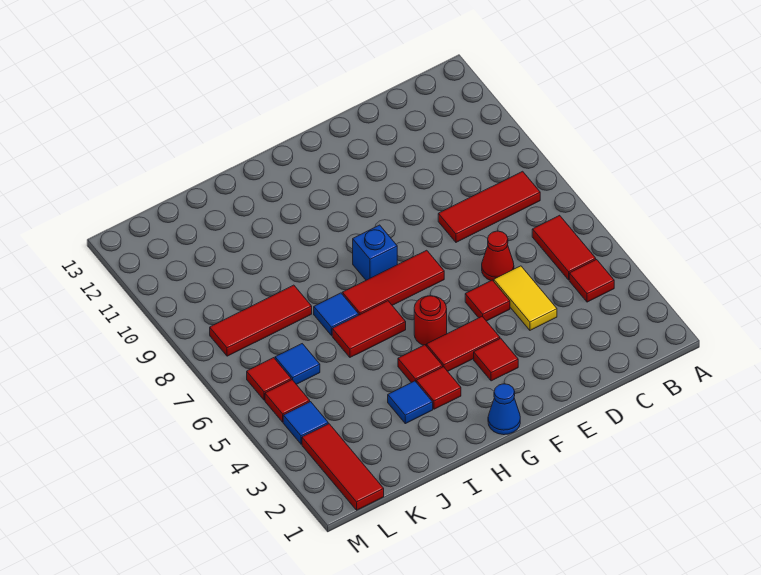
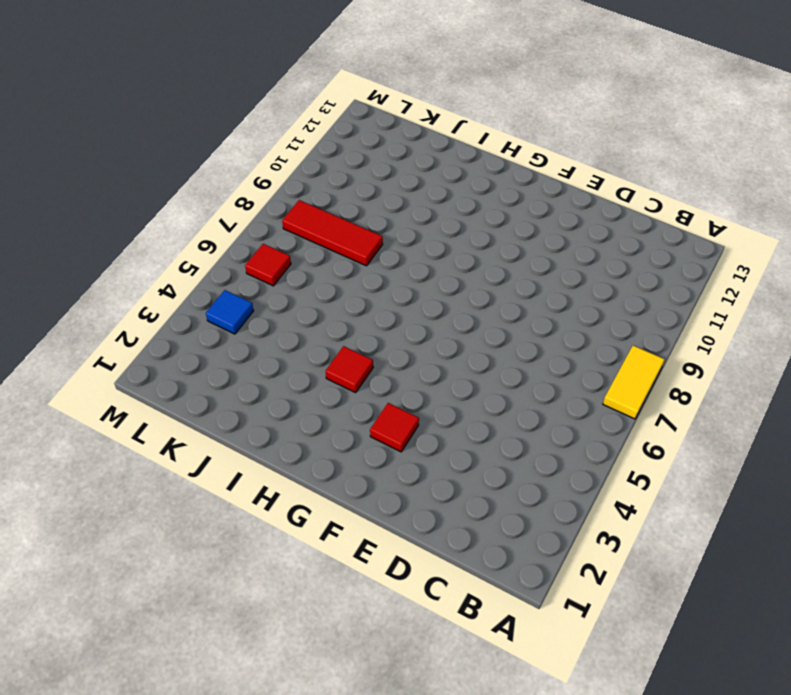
yellow tile A7:A8 level 1 -> yellow tile D4:D5 level 1
none -> red tile B4 level 1
none -> red tile B5:B6 level 1
none -> red tile B8:D8 level 1

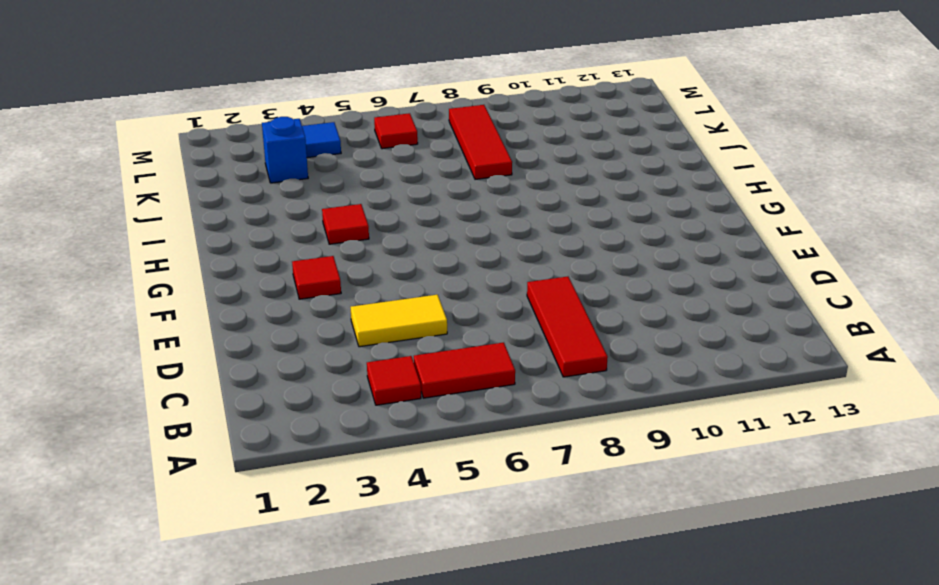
blue brick K3 level 1 -> blue brick G8 level 1
none -> red cone D6 level 1
none -> red tile E5 level 1
none -> red tile F4:G4 level 1

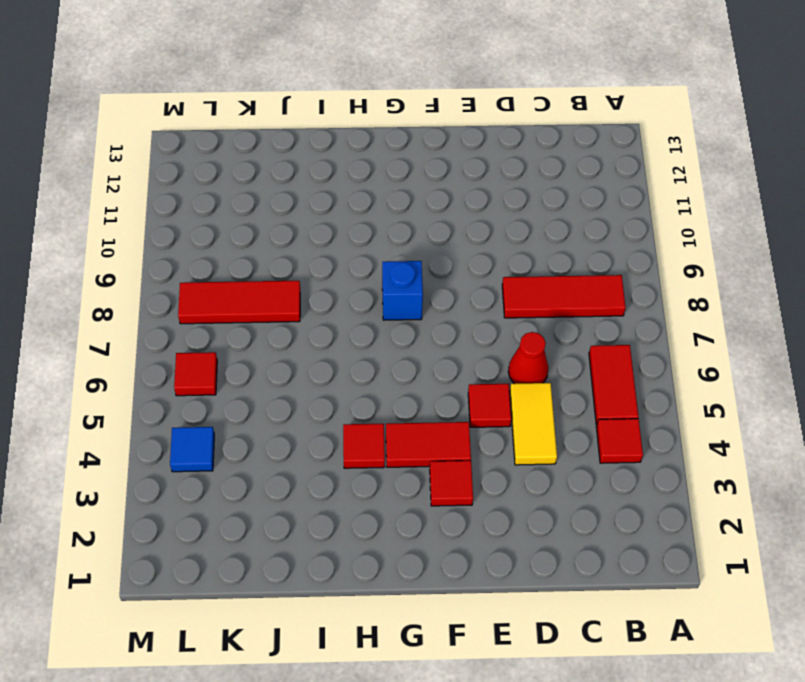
none -> red tile F7:H7 level 1
none -> blue cone G1 level 1
none -> red round brick G5 level 1

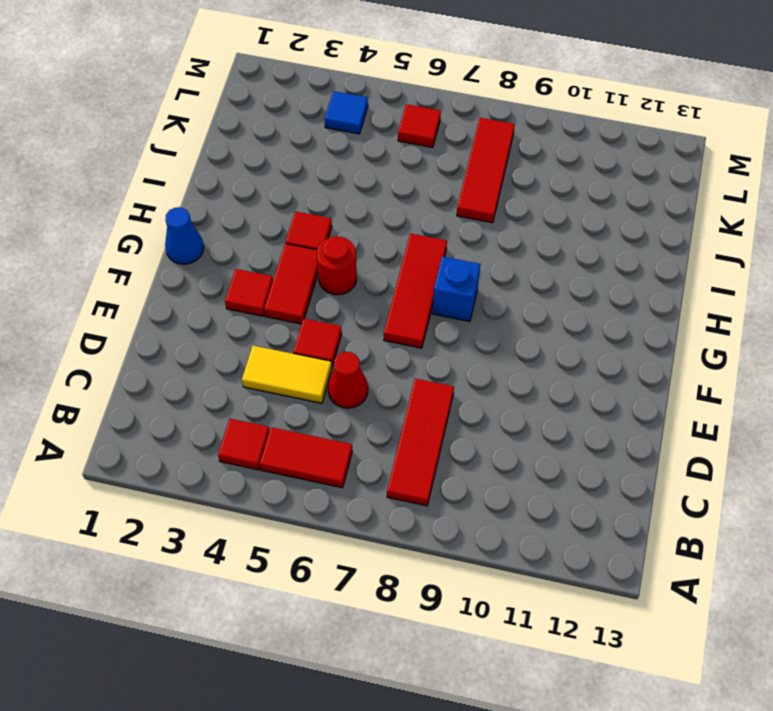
none -> red tile H3 level 1
none -> red tile H6:I6 level 1
none -> blue tile I3 level 1

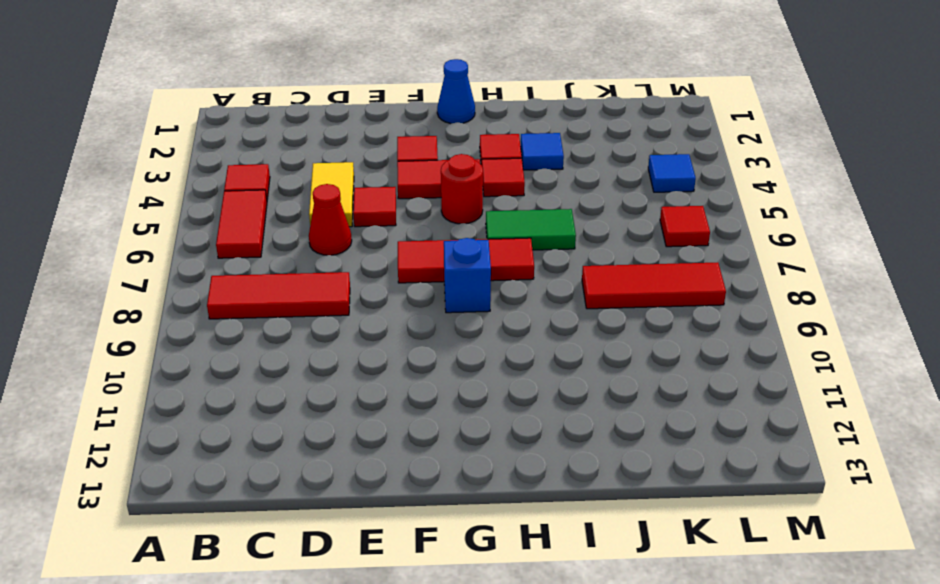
green tile H6:I6 level 1 -> red tile H6:I6 level 1
none -> blue tile I7 level 1
none -> blue tile K6 level 1
none -> red tile L1:L3 level 1

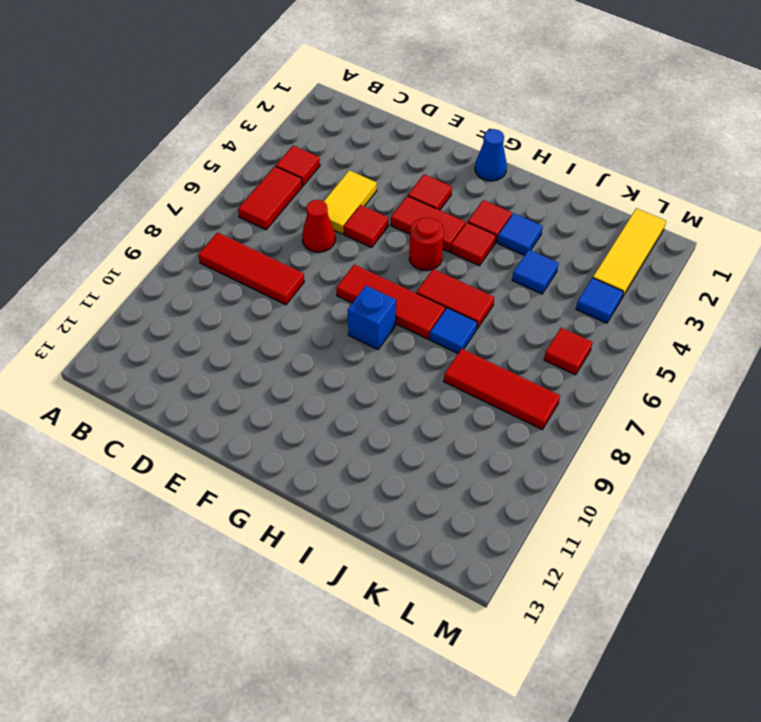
blue tile J4 level 1 -> blue tile K6 level 1
yellow tile L1:L3 level 1 -> red tile L1:L3 level 1
none -> red tile L5 level 1

